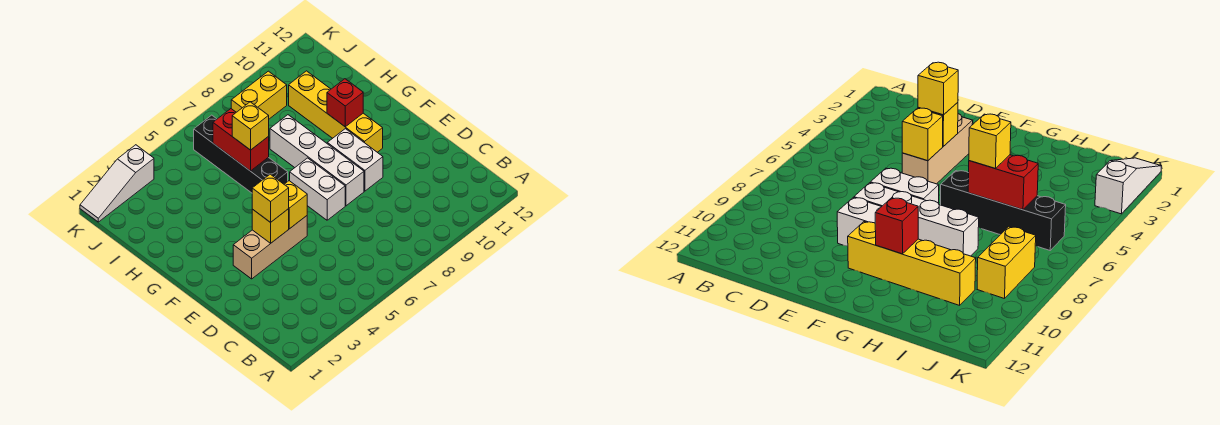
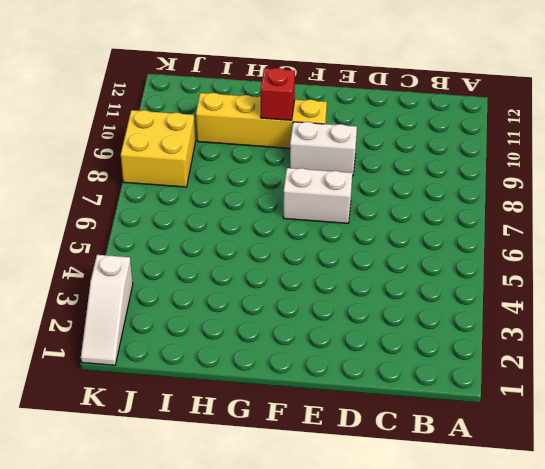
yellow brick J8:K9 level 1 -> yellow brick J8:J9 level 1
none -> tan brick E3:E5 level 1
none -> white brick E8:H8 level 1
none -> black brick G6:J6 level 1

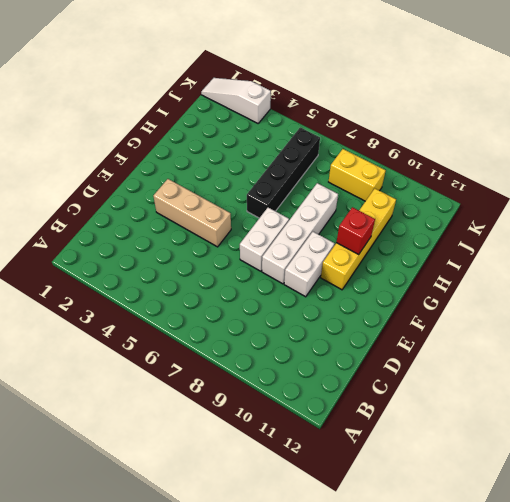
none -> yellow brick E4 level 2
none -> yellow brick E5 level 2
none -> red brick H6:I6 level 2

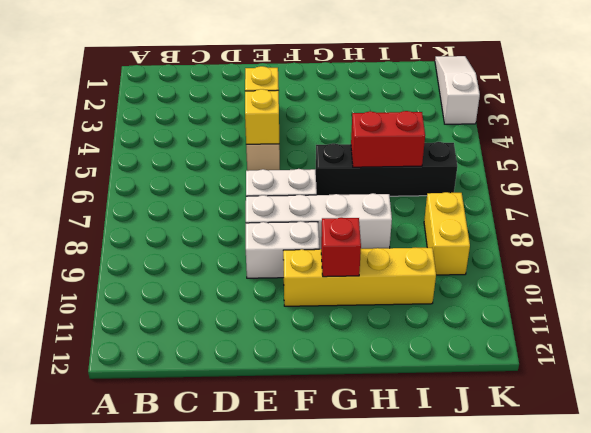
none -> yellow brick E4 level 3
none -> yellow brick H6 level 3

